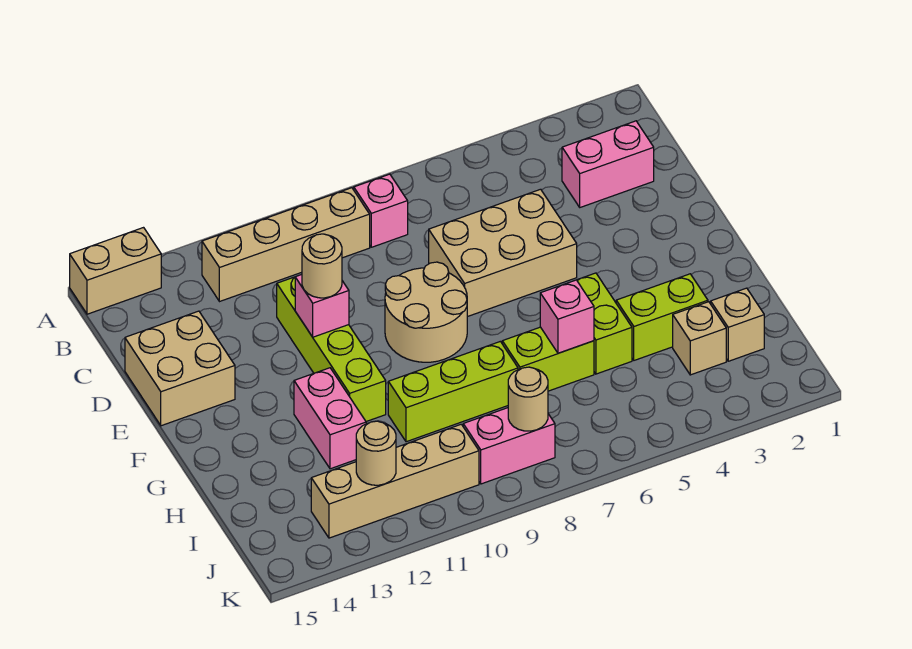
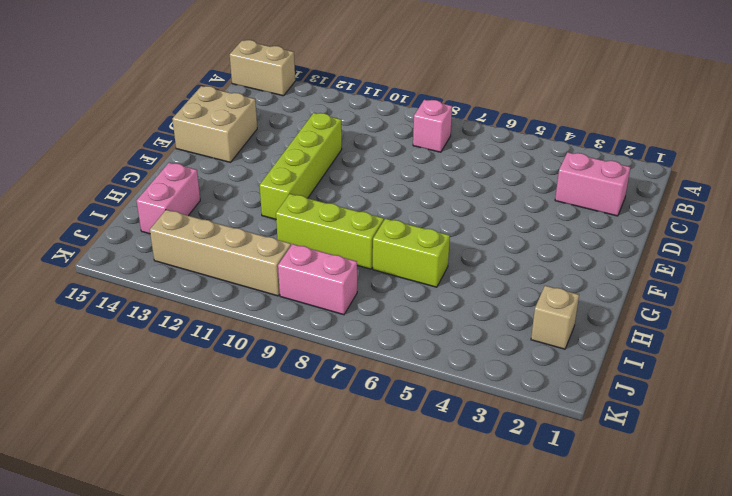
pink brick H14:I14 level 1 -> pink brick G12:H12 level 1
none -> tan brick B9:B12 level 1
none -> tan brick D5:E7 level 1
none -> tan round brick E8:F9 level 1

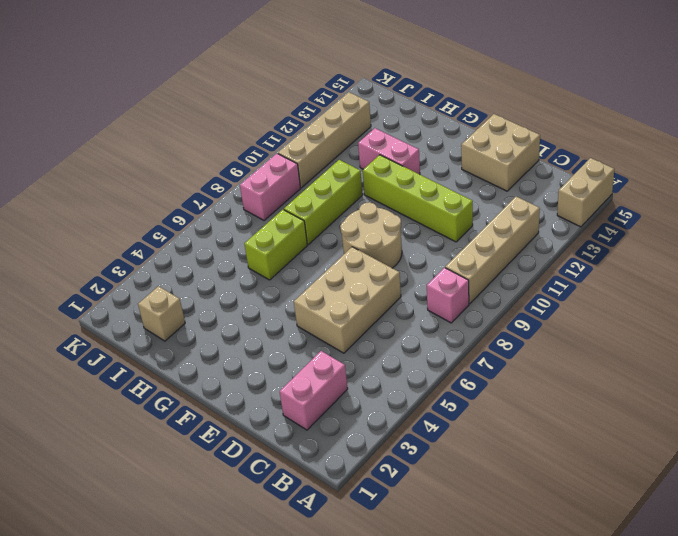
none -> lime brick G5:H5 level 1
none -> lime brick H3:H4 level 1
none -> tan brick I3 level 1

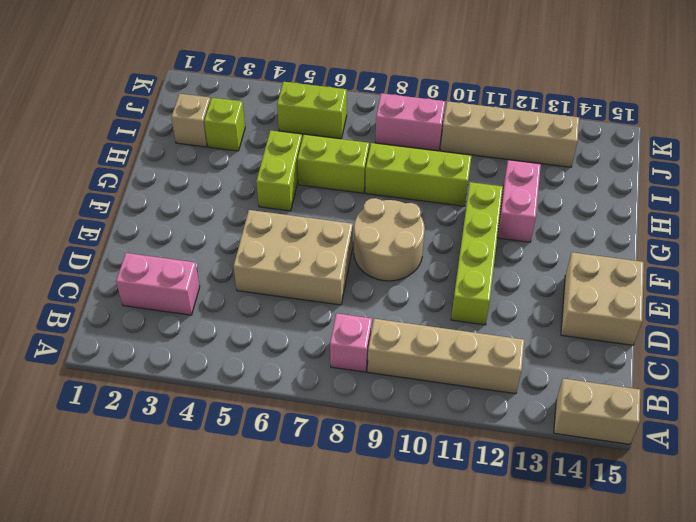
lime brick I3 level 1 -> tan brick I3 level 1
lime brick J5:J6 level 1 -> lime brick H3:H4 level 1
none -> pink brick E11 level 2
none -> pink brick H6 level 2
none -> tan round brick J8 level 2

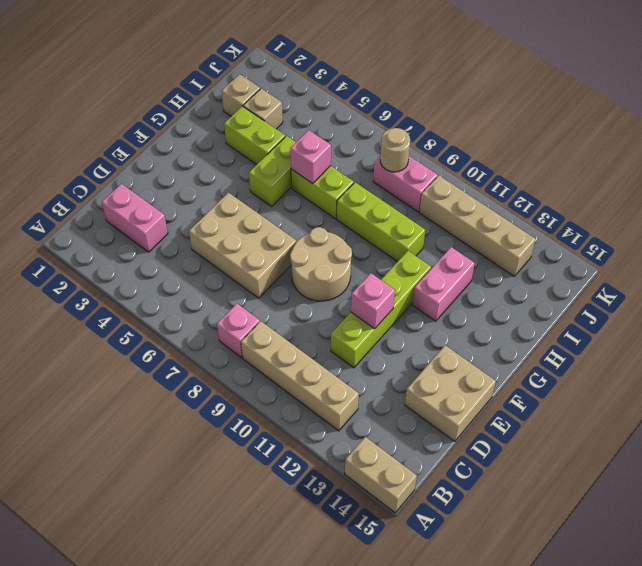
none -> tan round brick J12 level 2
none -> tan round brick E11 level 3

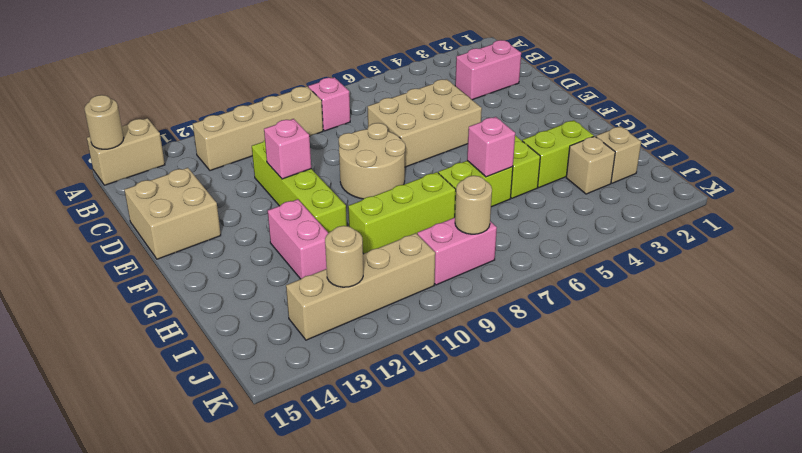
tan round brick A15 level 2 -> tan round brick E11 level 3

